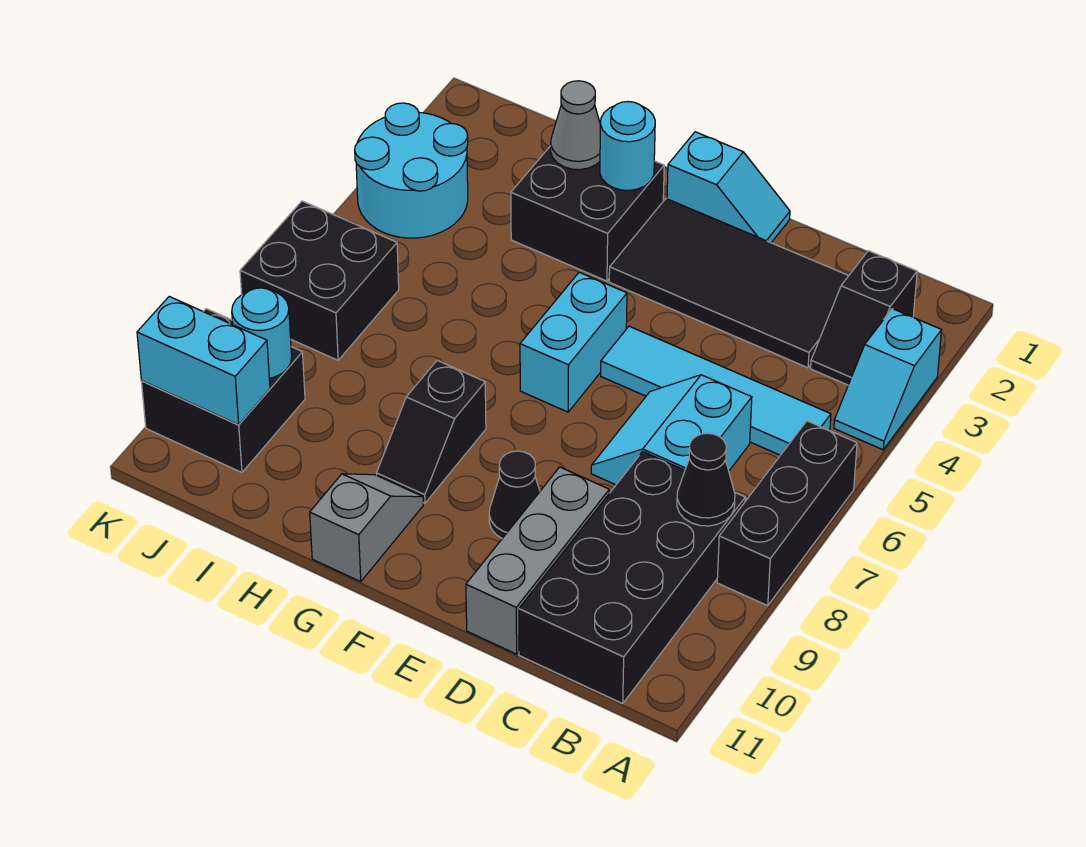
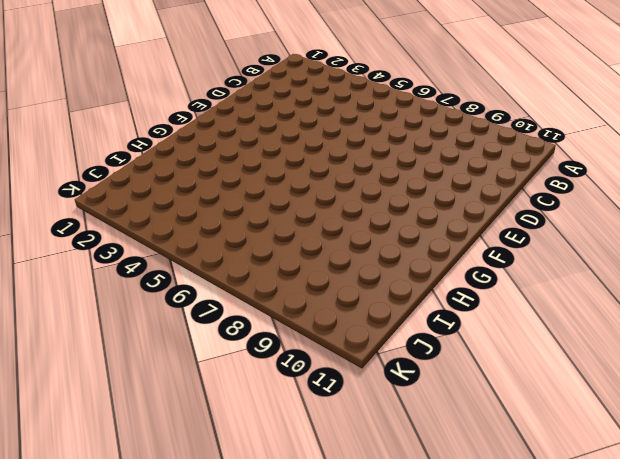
none -> cyan slope A3:A4 level 1 top 3
none -> black brick A6:A8 level 1
none -> black slope B2:B3 level 1 top 2

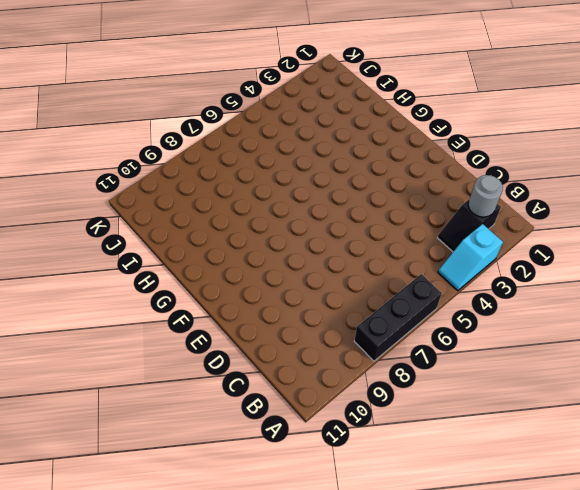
grey round brick B2 level 2 -> none
none -> cyan tile B5:E5 level 1
none -> black brick B8:C11 level 1
none -> black tile C2:F3 level 1

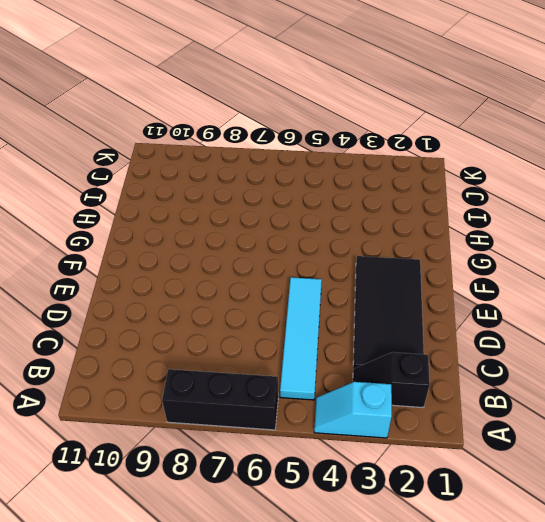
none -> black brick B8:C11 level 1
none -> cyan slope C6:D7 level 1 top C
none -> grey brick D9:D11 level 1

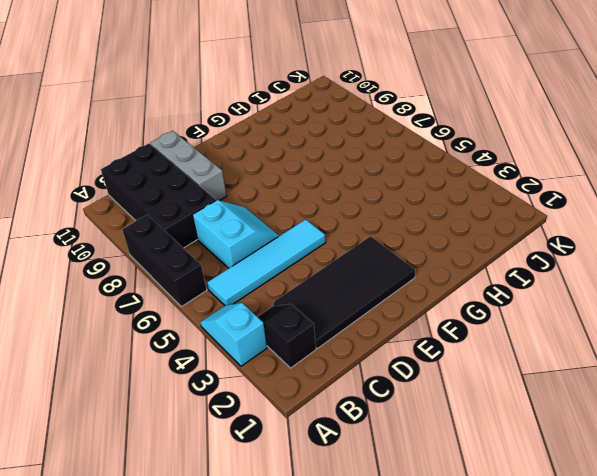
none -> cyan slope E1:F1 level 1 top F
none -> black cone E9 level 1
none -> cyan brick F5:F6 level 1

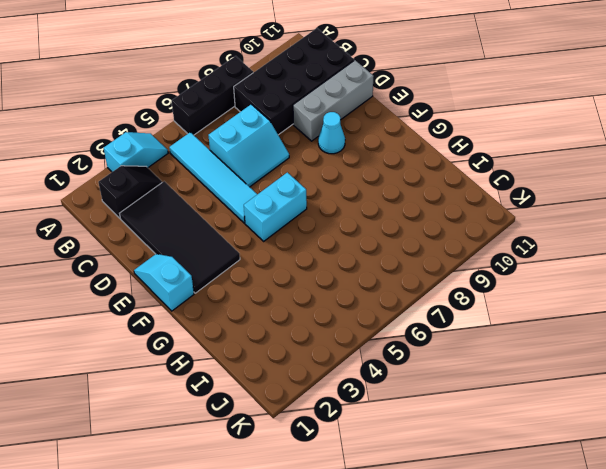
cyan cone E9 level 1 -> black cone E9 level 1
none -> black brick G2:H3 level 1
none -> black slope G8:G9 level 1 top 8
none -> grey slope G10:G11 level 1 top 11

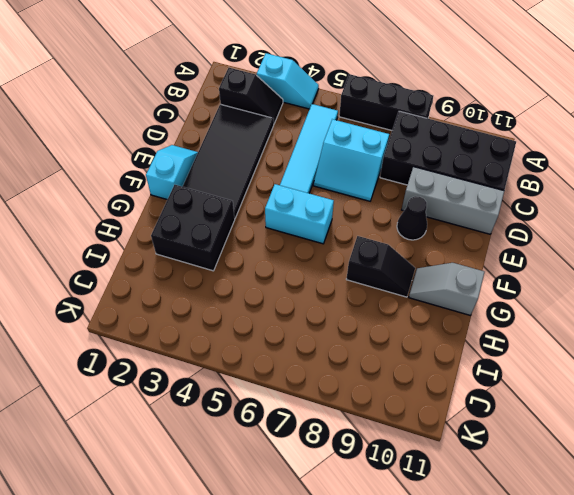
none -> cyan round brick J3:K4 level 1
none -> black brick J6:K7 level 1
none -> black brick J9:K10 level 1

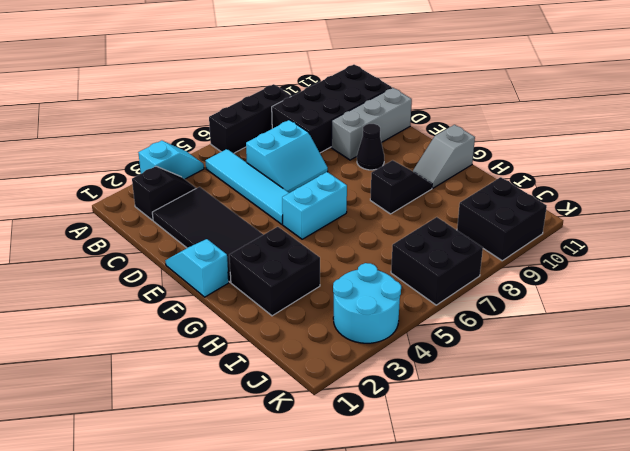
none -> black cone B8 level 2
none -> cyan round brick G2 level 2
none -> grey cone H2 level 2

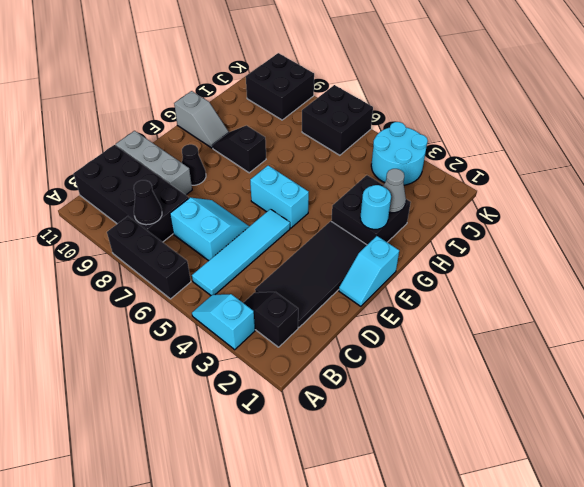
none -> cyan round brick J9 level 2
none -> cyan brick J10:K10 level 2

